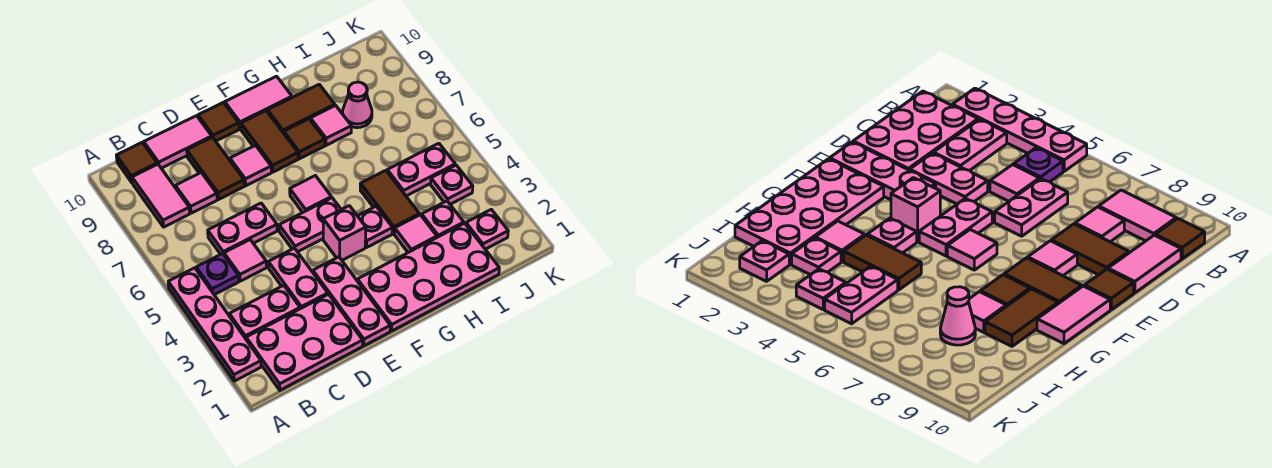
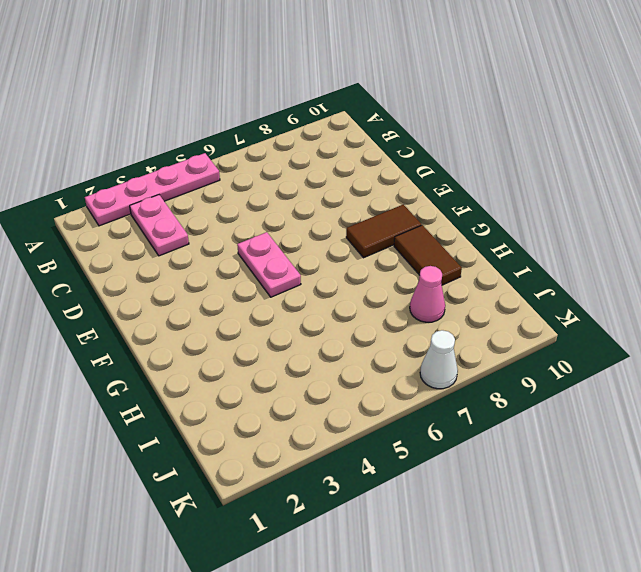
white cone K7 level 1 -> none
none -> pink plate B1:D2 level 1
none -> purple plate B5 level 1
none -> pink tile B8:B9 level 1
none -> brown tile B10 level 1

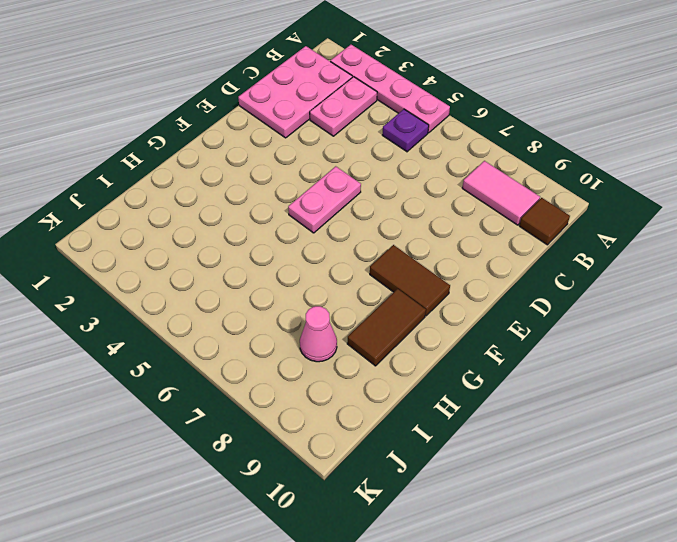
none -> pink tile C5 level 1
none -> pink plate C6:D6 level 1
none -> pink tile C8 level 1
none -> pink tile C10:D10 level 1

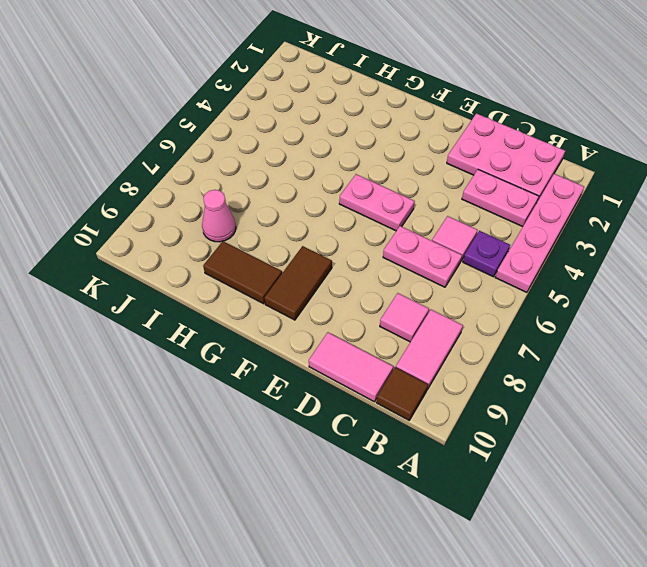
none -> pink plate D3:D4 level 1
none -> brown tile D8:D9 level 1
none -> pink plate E1:E3 level 1
none -> pink tile E8 level 1

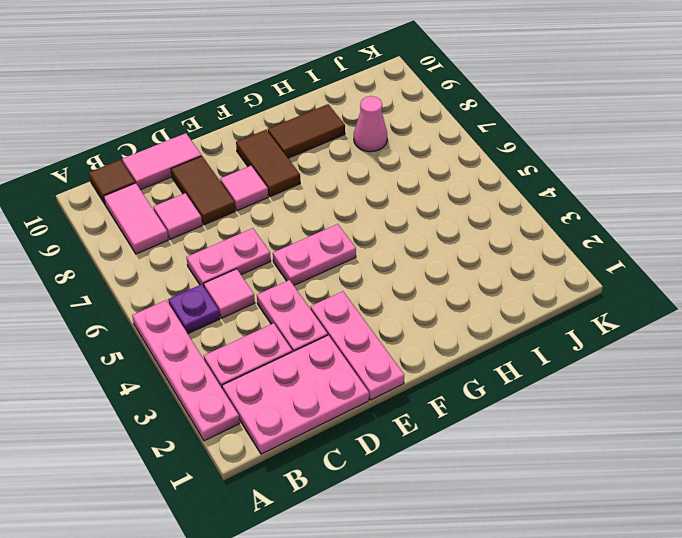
none -> brown tile E10 level 1
none -> pink plate F1:I2 level 1
none -> pink brick F4 level 1
none -> pink tile F6 level 1

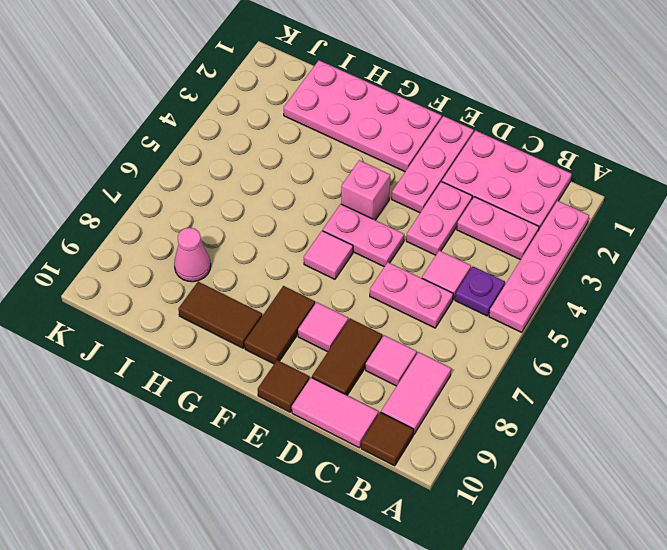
none -> pink tile F10:G10 level 1
none -> pink plate G4 level 1
none -> brown tile G8 level 1
none -> pink tile H3 level 1

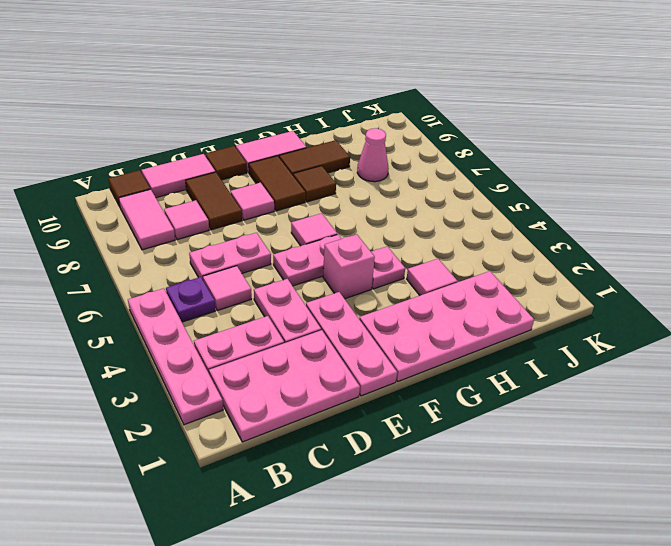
none -> brown tile H4:H5 level 1
none -> pink tile H8 level 1
none -> pink plate I3 level 1
none -> pink plate I5:J5 level 1

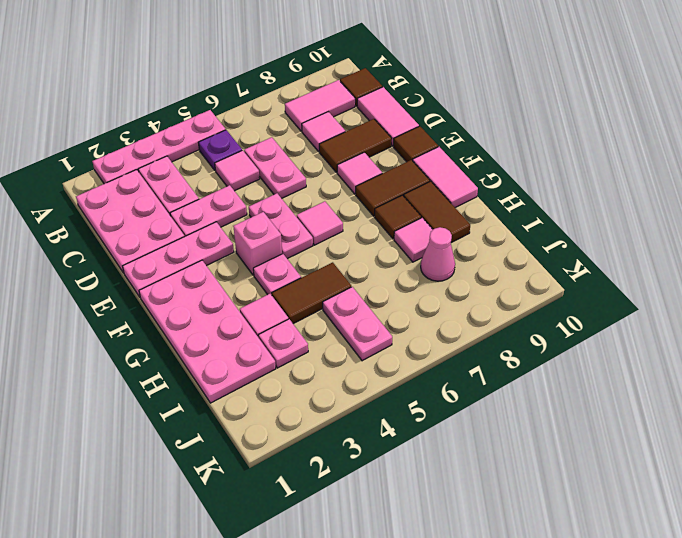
none -> pink plate J2 level 1
none -> pink plate J4 level 1

